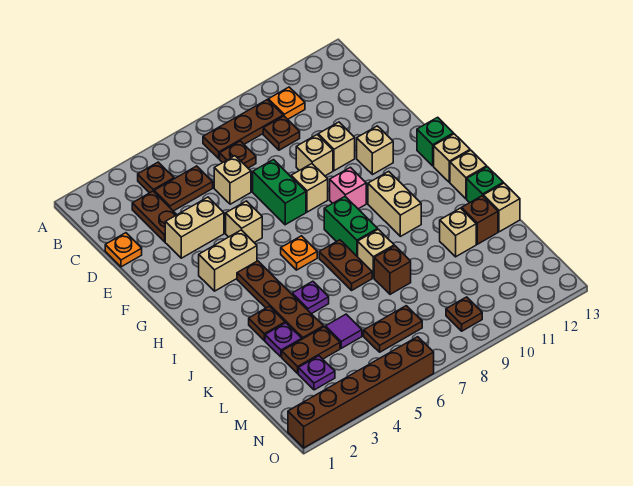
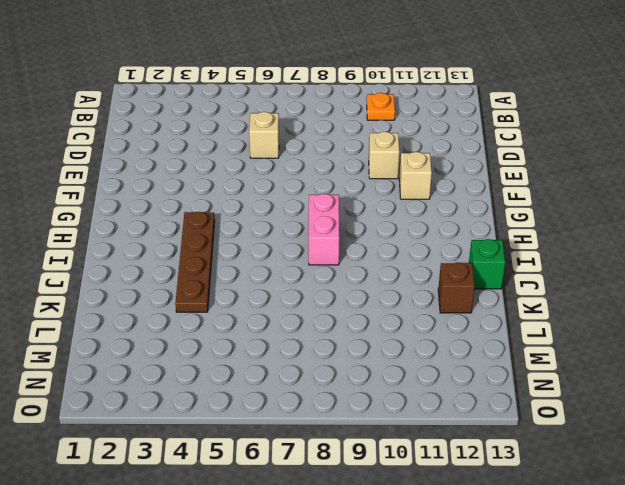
pink brick H8:I8 level 1 -> green brick H8:I8 level 1
none -> brown plate B4 level 1
none -> brown plate B7:B9 level 1
none -> brown plate C3:D3 level 1
none -> brown plate C4:C5 level 1

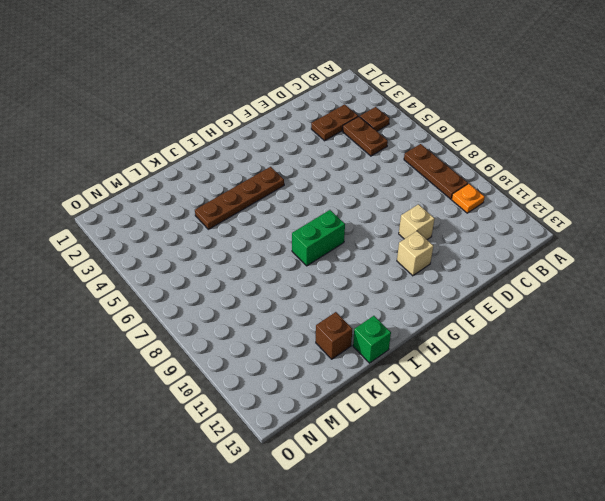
none -> brown plate C7 level 1
none -> brown plate C9 level 1
none -> orange plate D1 level 1
none -> tan brick D6 level 1

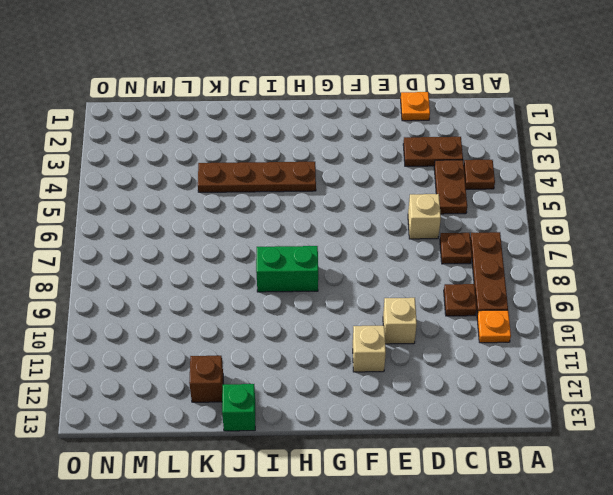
none -> tan brick E3:E4 level 1
none -> green brick E7:F7 level 1
none -> tan brick E9 level 1
none -> tan brick F5 level 1

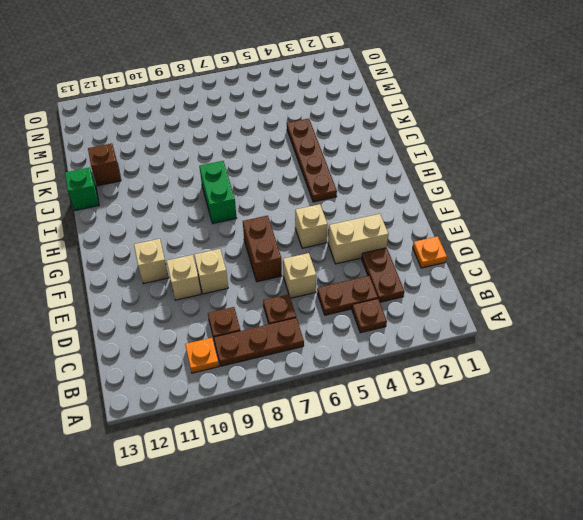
brown brick E7:F7 level 1 -> green brick E7:F7 level 1
none -> tan brick F8 level 1
none -> tan brick G3:G4 level 1
none -> pink brick G9 level 1
none -> green brick G13 level 1

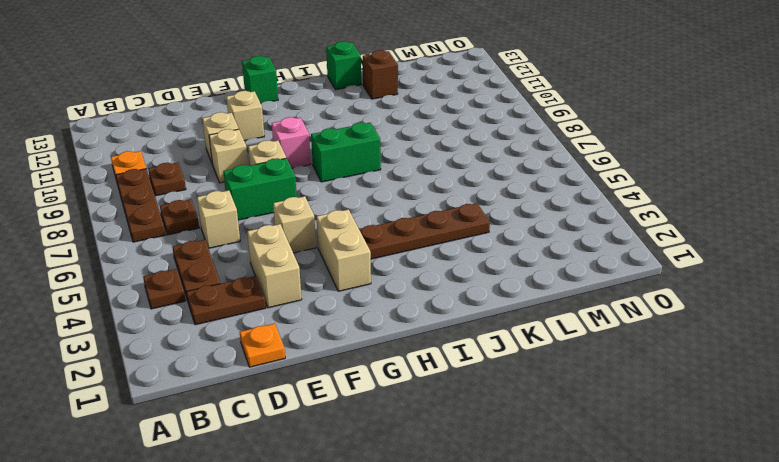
none -> orange plate H6 level 1
none -> tan brick H10:I10 level 1
none -> tan brick H13 level 1
none -> brown plate I7:J7 level 1

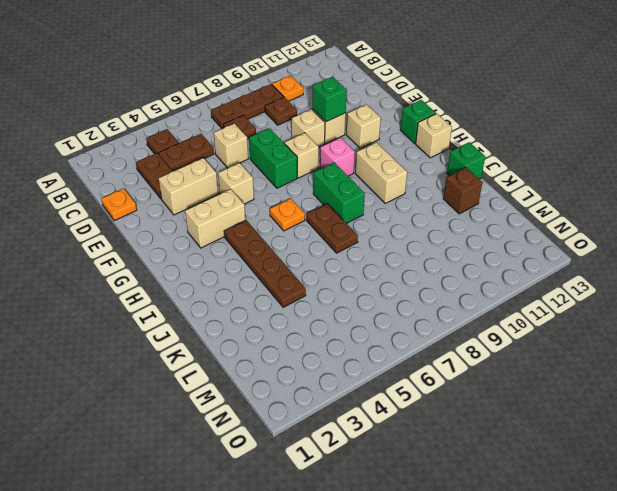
green brick E10 level 2 -> none
none -> tan brick I13 level 1
none -> brown plate J3 level 1
none -> purple plate J5 level 1
none -> tan brick J8 level 1

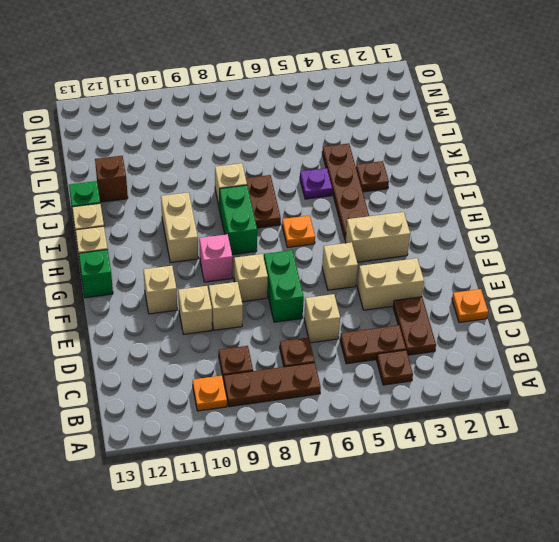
none -> purple plate K3 level 1
none -> brown brick K8 level 1
none -> tan brick K11 level 1
none -> tan brick K13 level 1

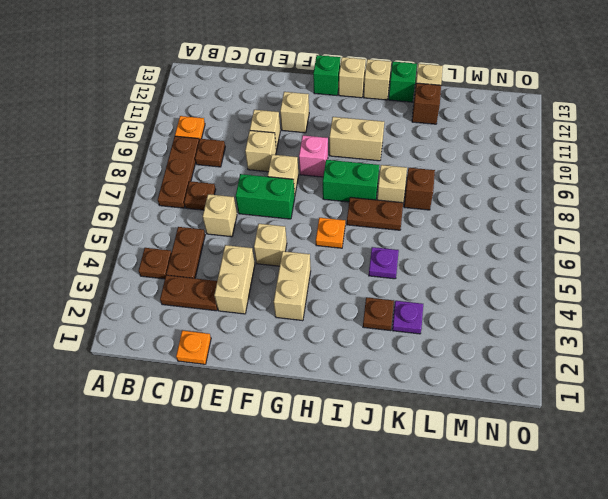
none -> brown plate H4:K4 level 1
none -> tan brick K11 level 1
none -> brown plate L3:L4 level 1
none -> purple tile L5 level 1

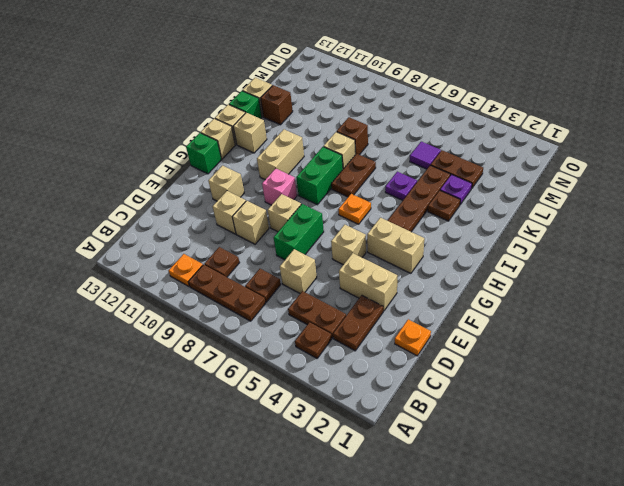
tan brick I12 level 1 -> tan brick K11 level 1
none -> purple plate M3 level 1
none -> brown plate M6:M7 level 1
none -> brown plate N9 level 1
none -> brown brick O1:O6 level 1

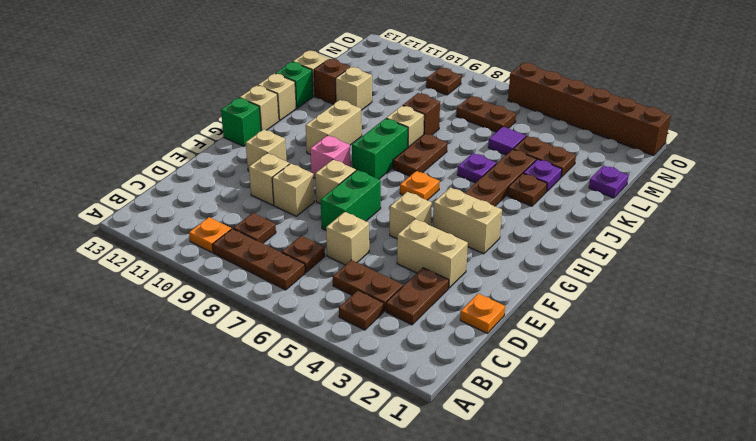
purple plate L1 level 1 -> purple plate M3 level 1

